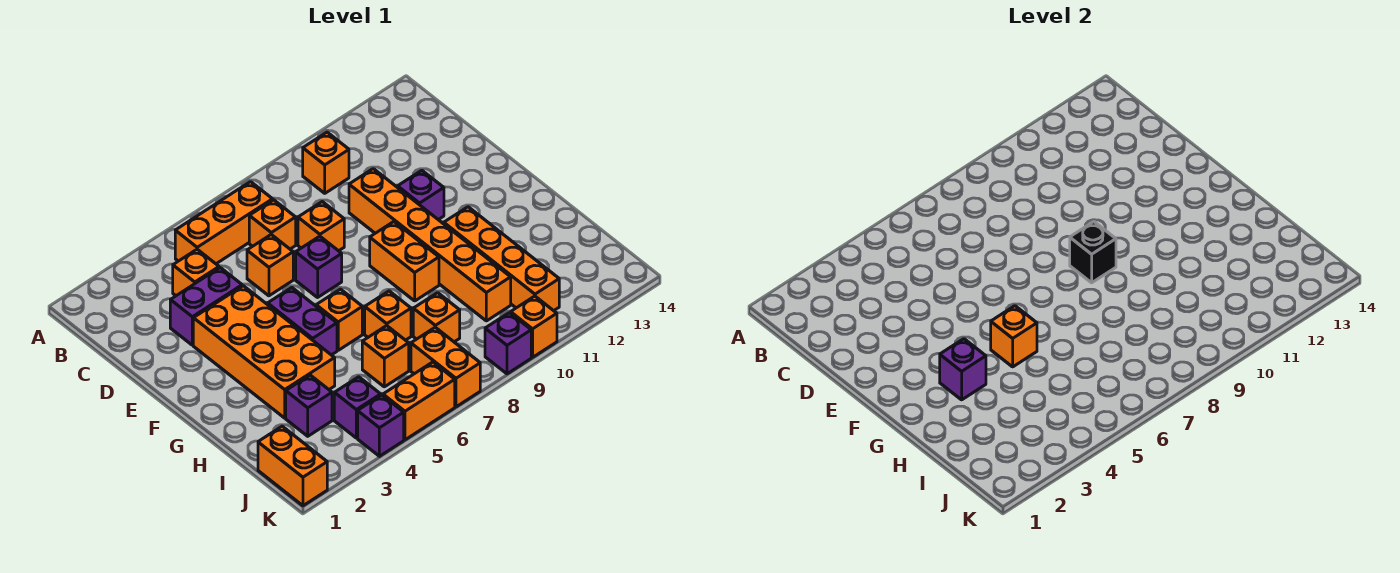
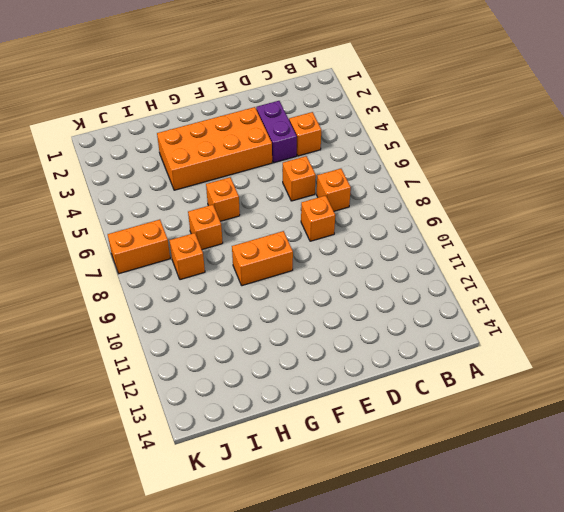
none -> orange brick B5:B7 level 1
none -> orange brick B10 level 1
none -> orange brick D10:I10 level 1

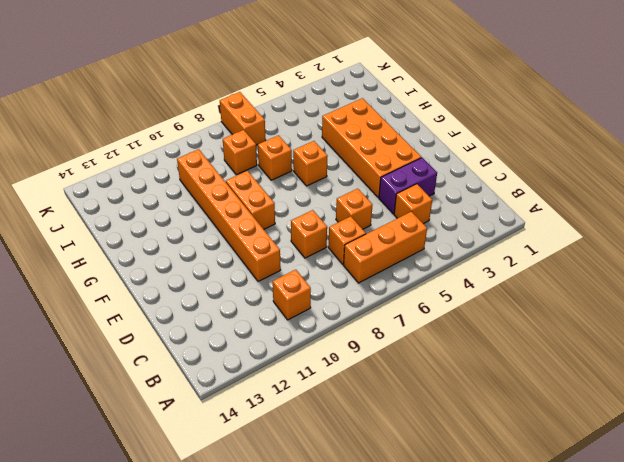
none -> purple brick E7 level 1
none -> purple brick E11 level 1
none -> purple brick F5:G5 level 1

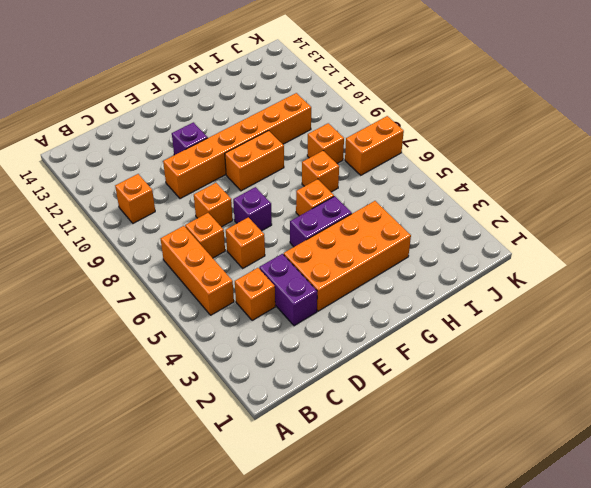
none -> orange brick G11:J11 level 1
none -> purple brick I3 level 1
none -> orange brick I6 level 1

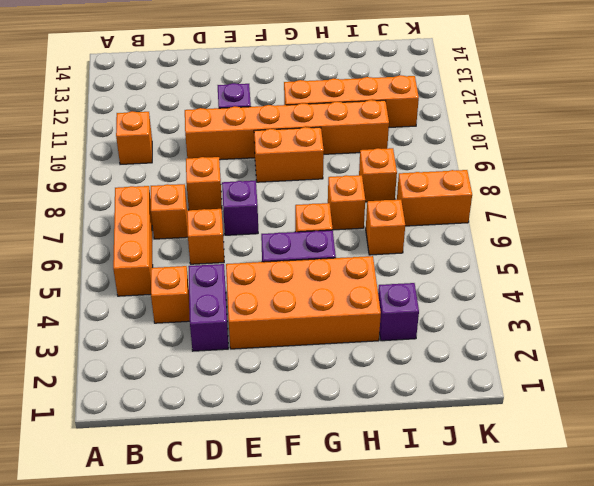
none -> orange brick J1:K1 level 1
none -> purple brick J4 level 1
none -> purple brick K4 level 1

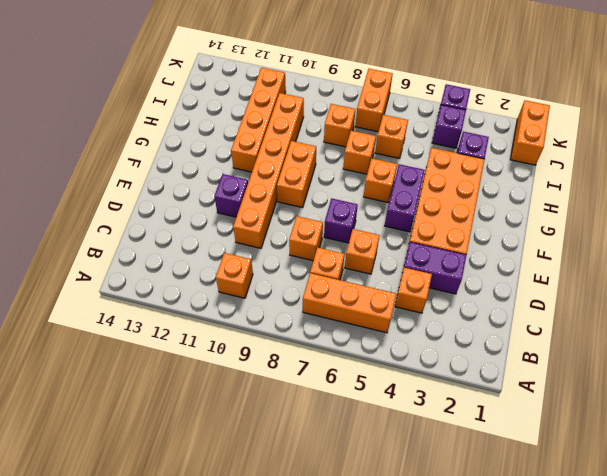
none -> orange brick K5:K6 level 1
none -> purple brick K9 level 1
none -> orange brick K10 level 1

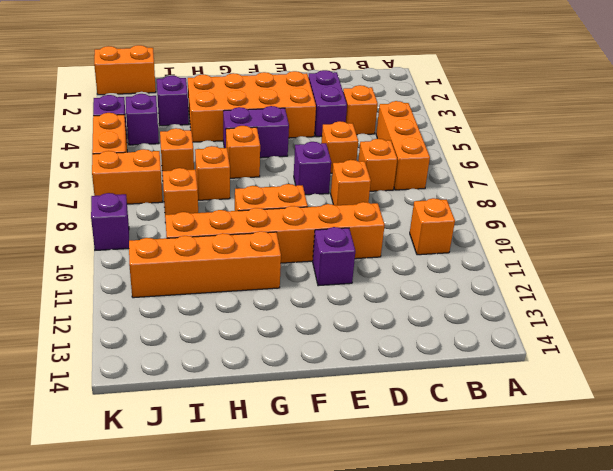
none -> orange brick K10 level 1
none -> black brick F9 level 2
none -> purple brick G3 level 2

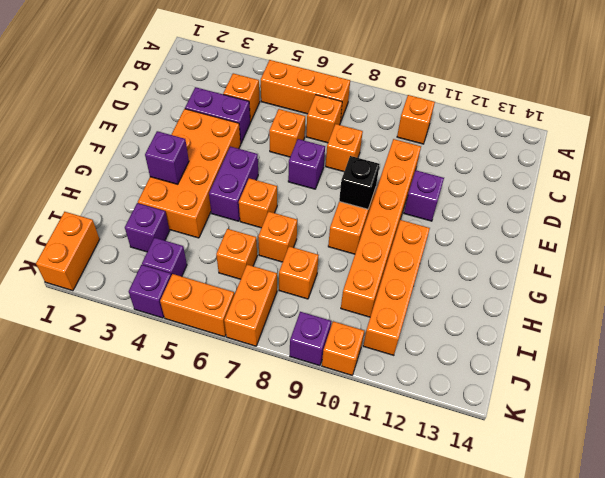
none -> orange brick G5 level 2

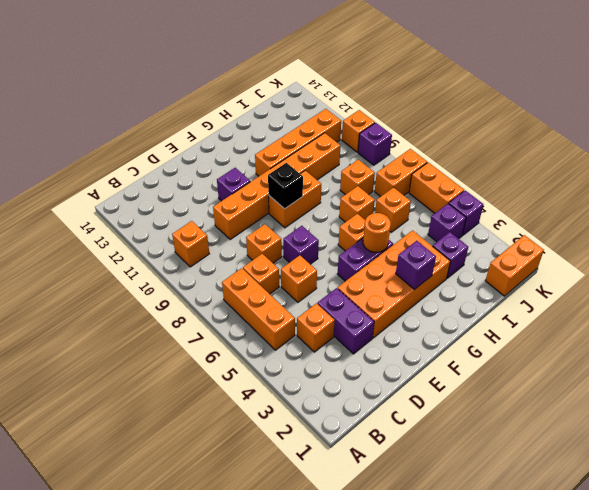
orange round brick G5 level 2 -> orange brick G5 level 2

